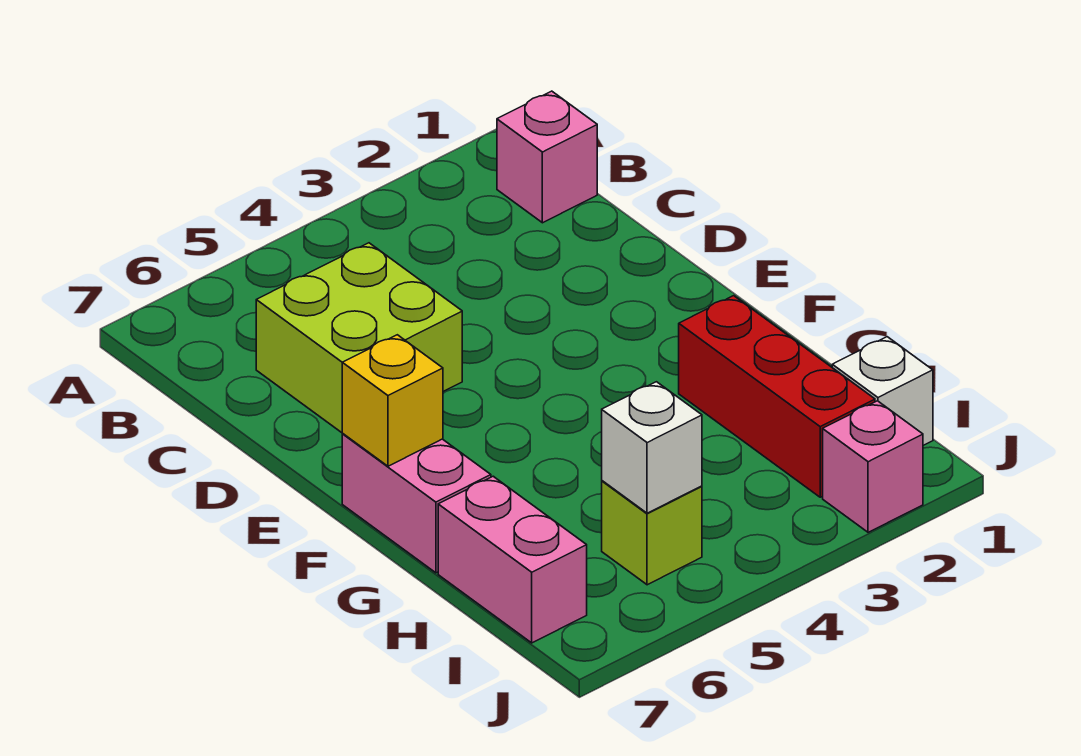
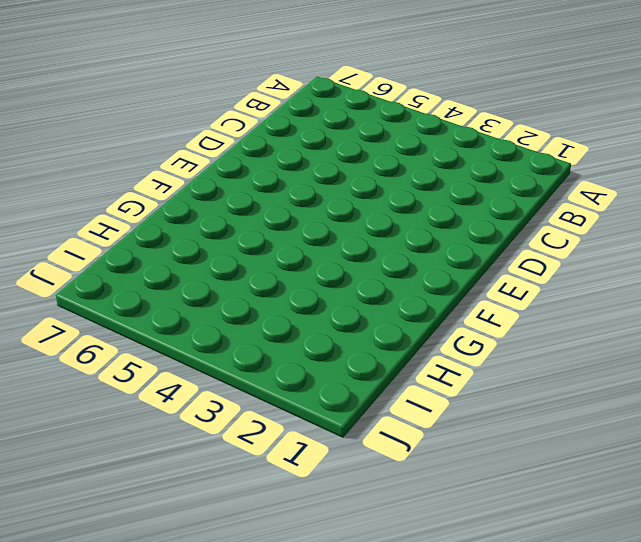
none -> pink brick B1 level 1
none -> lime brick C5:D6 level 1

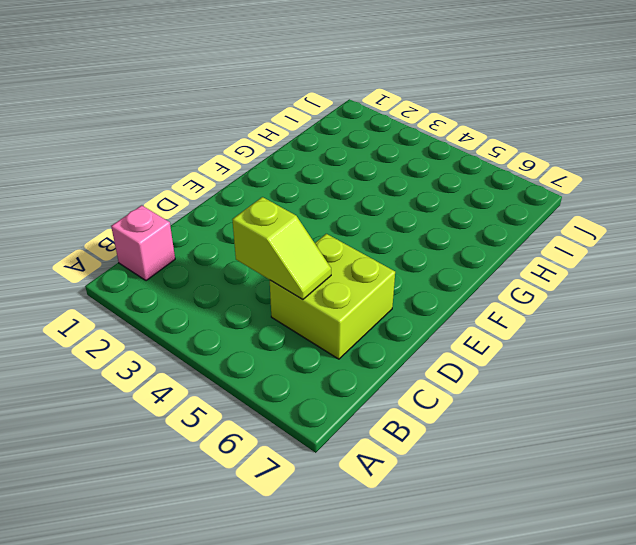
lime slope C4:C5 level 2 top 4 -> none
none -> pink brick F7:G7 level 1
none -> red brick G2:I2 level 1

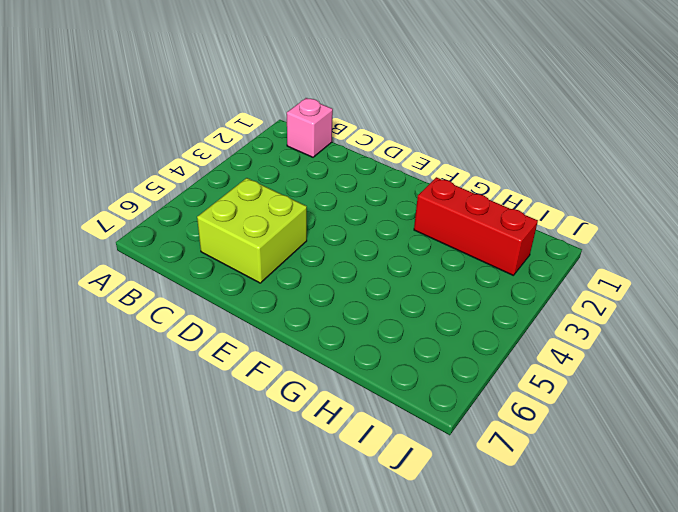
none -> pink brick F7:G7 level 1
none -> pink brick H7:I7 level 1

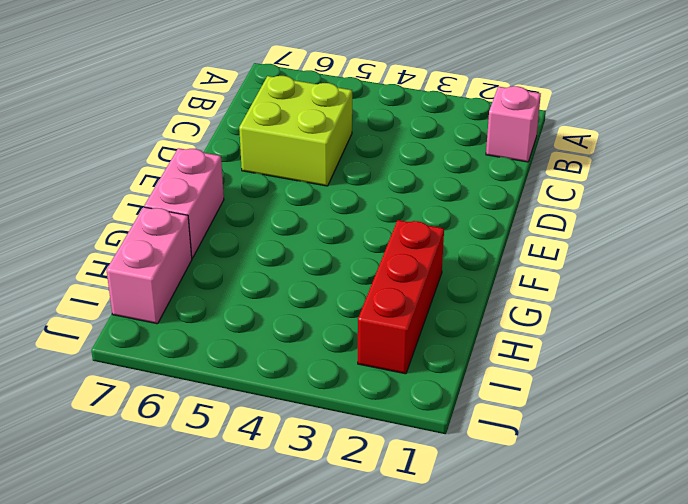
none -> white brick I1 level 1
none -> lime brick I5 level 1

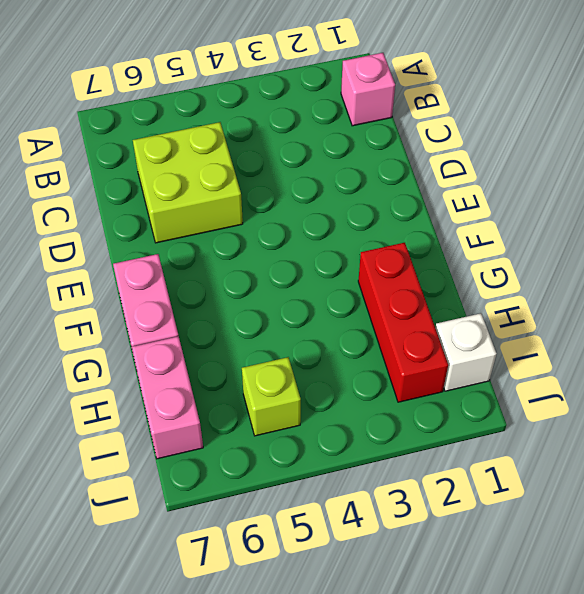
none -> pink brick J2 level 1
none -> yellow brick F7 level 2

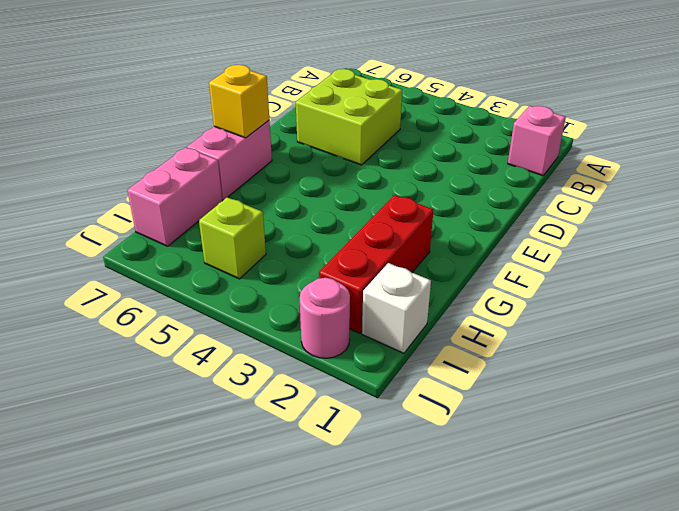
pink round brick J2 level 1 -> pink brick J2 level 1
none -> white brick I5 level 2

